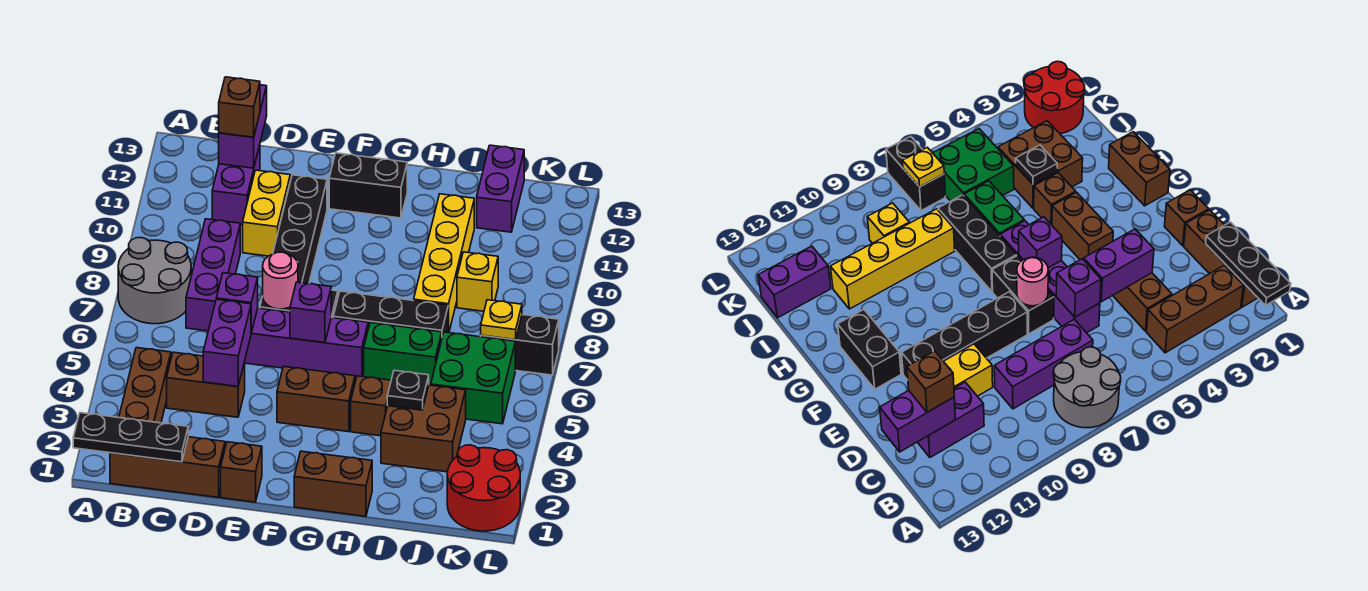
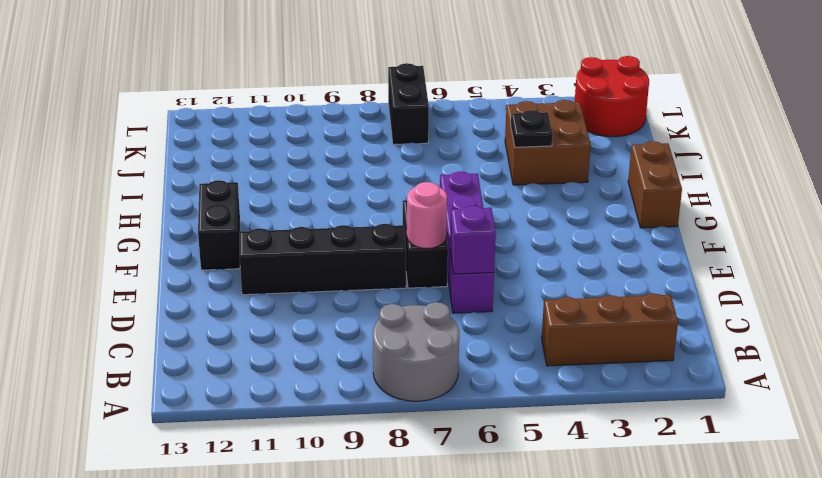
none -> brown brick B1:D1 level 1
none -> brown brick C4:D4 level 1
none -> purple brick C7:C9 level 1
none -> purple brick C11:C12 level 1

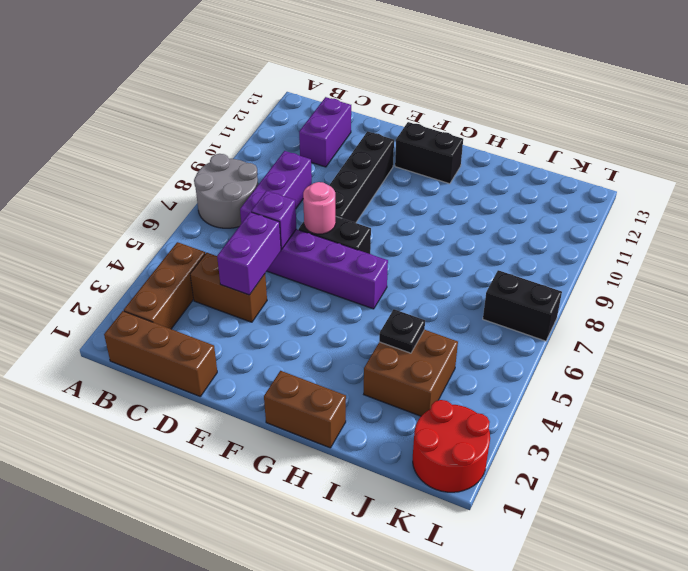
none -> yellow brick D10:D11 level 1
none -> brown brick E1 level 1
none -> brown brick F4:G4 level 1
none -> black brick G7:I7 level 1

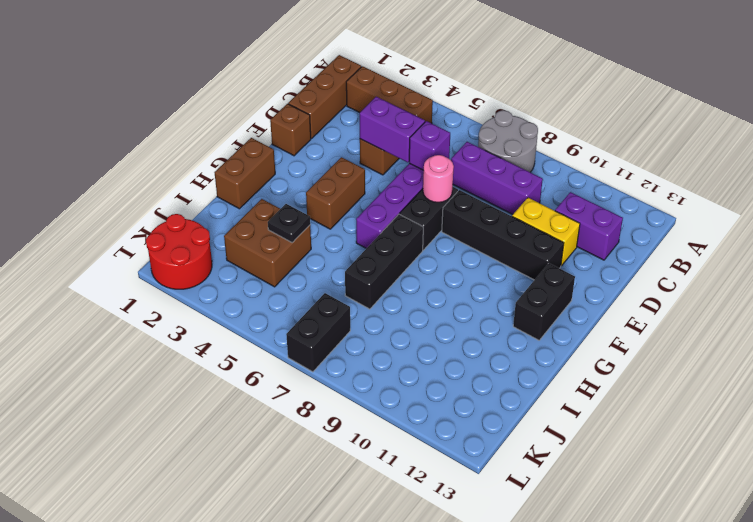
none -> brown brick H4 level 1
none -> green brick H6:I6 level 1
none -> yellow brick I8:I11 level 1
none -> green brick J5:K6 level 1

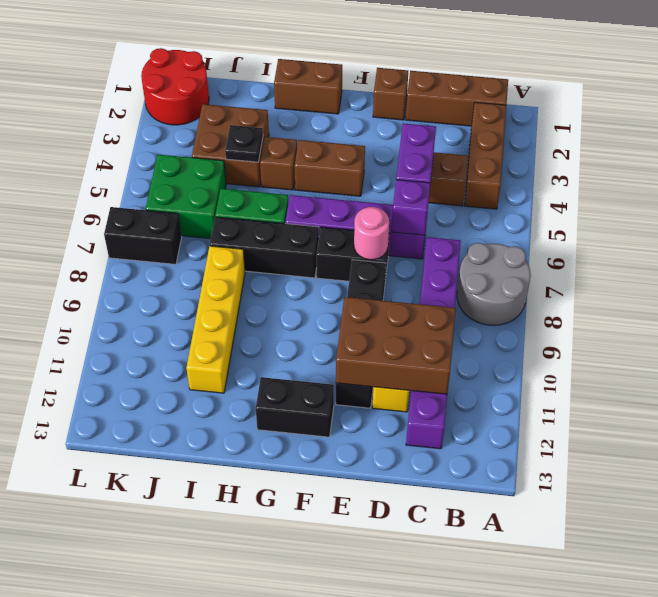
brown brick C10:E11 level 2 -> none
none -> yellow brick J9 level 1
none -> purple brick J12:J13 level 1
none -> black plate A1:C1 level 2
none -> purple brick C12:C13 level 2

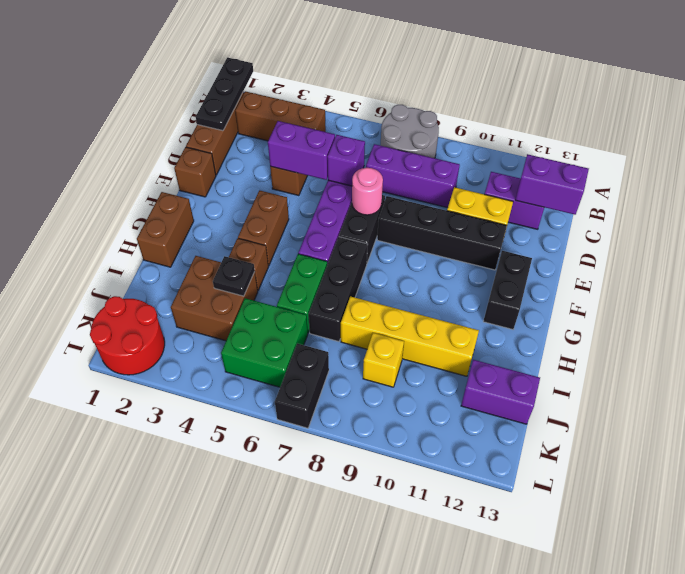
none -> purple brick F6 level 2
none -> yellow plate K7 level 2
none -> brown brick C12 level 3

